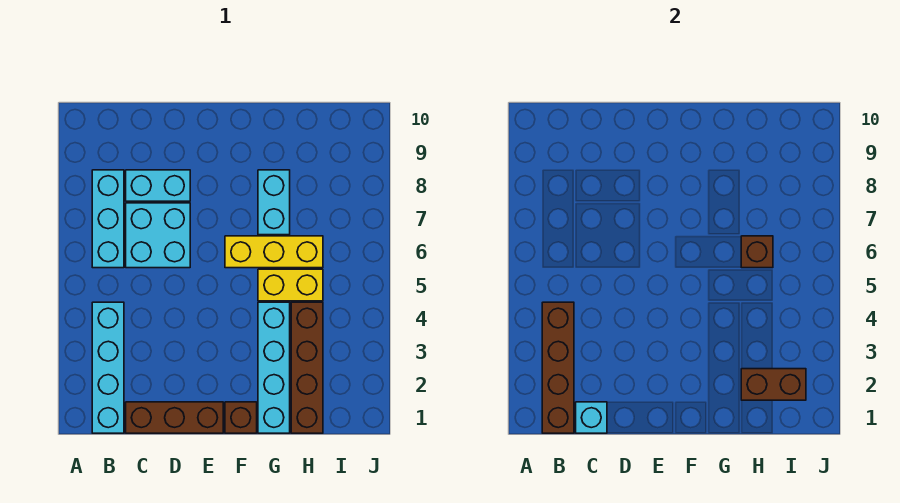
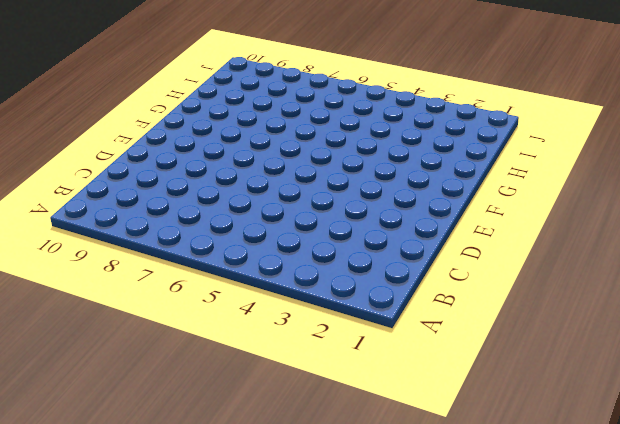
none -> cyan brick B1:B4 level 1
none -> cyan brick B6:B8 level 1
none -> brown brick C1:E1 level 1

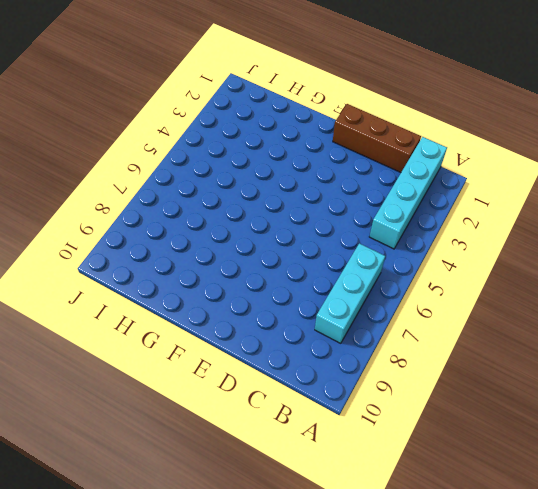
none -> cyan brick C6:D7 level 1
none -> cyan brick C8:D8 level 1
none -> brown brick F1 level 1

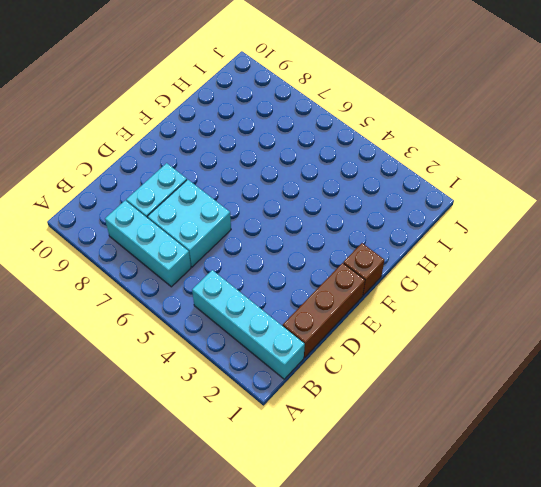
none -> yellow brick F6:H6 level 1
none -> cyan brick G1:G4 level 1
none -> yellow brick G5:H5 level 1

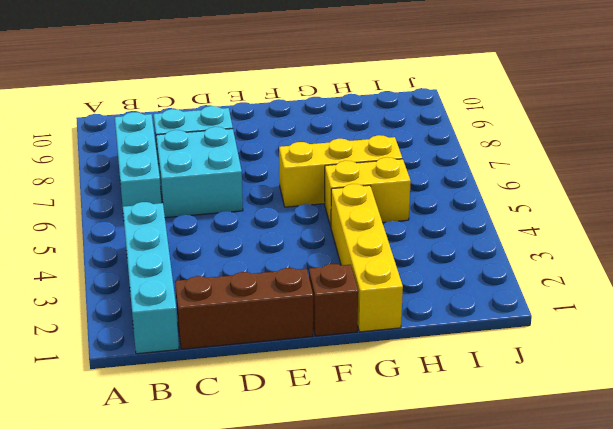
yellow brick G1:G4 level 1 -> cyan brick G1:G4 level 1
none -> cyan brick G7:G8 level 1
none -> brown brick H1:H4 level 1
none -> brown brick B1:B4 level 2

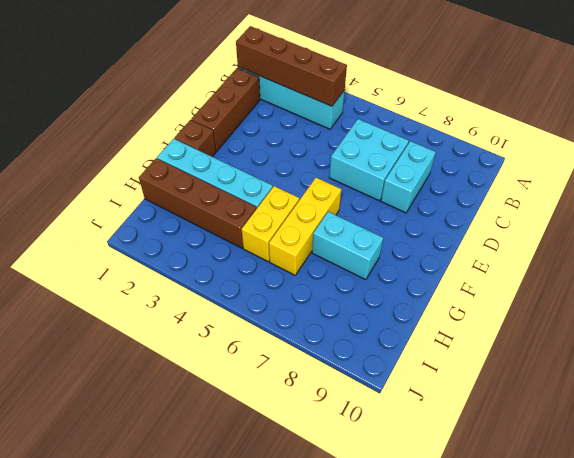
none -> cyan brick B6:B8 level 1
none -> cyan brick C1 level 2
none -> brown brick H2:I2 level 2

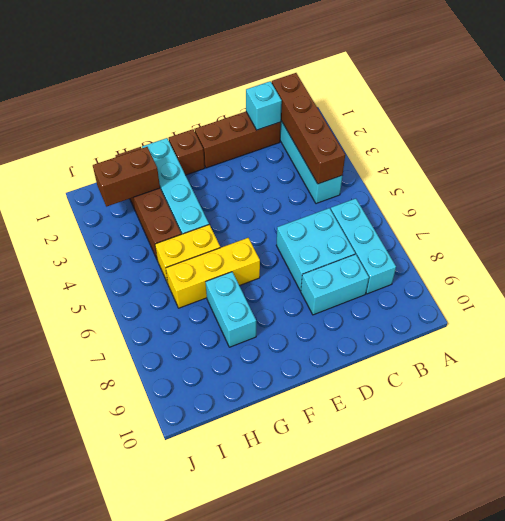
none -> brown brick H6 level 2

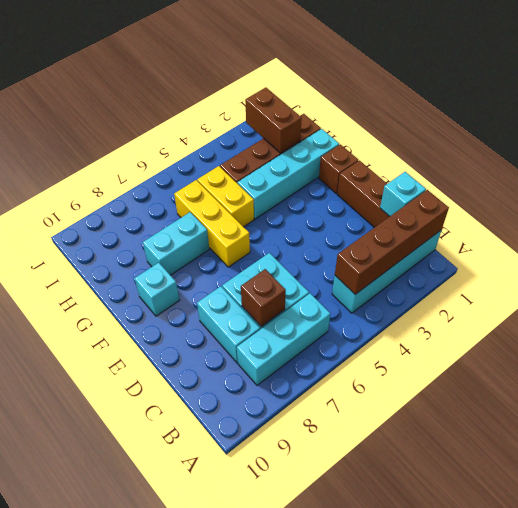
brown brick C7 level 2 -> brown brick H6 level 2
cyan brick F9 level 1 -> none

